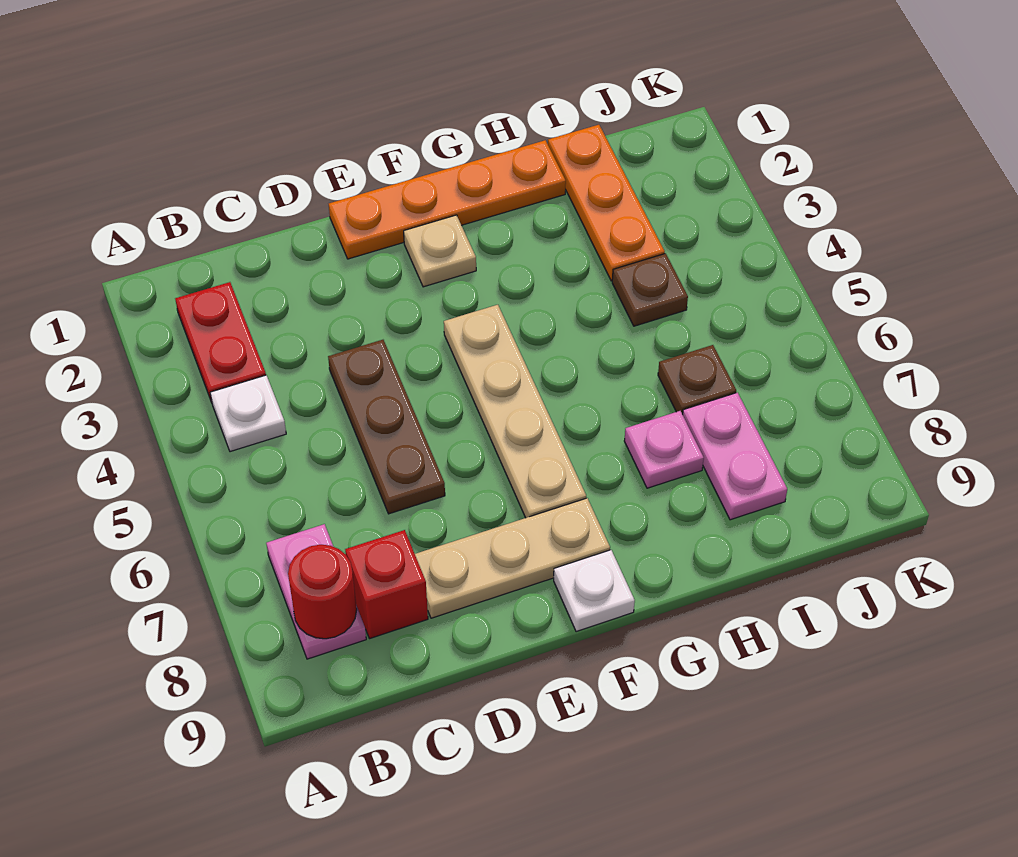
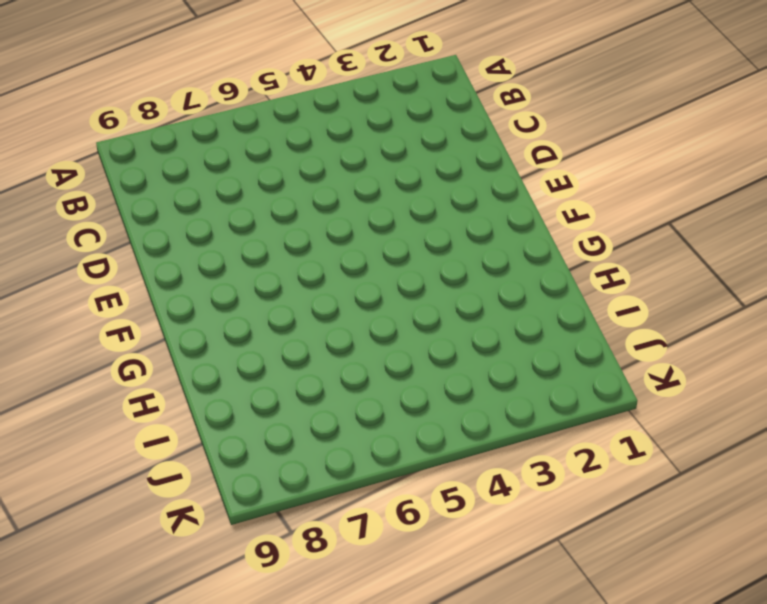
none -> red plate B2:B3 level 1
none -> white plate B4 level 1
none -> pink plate B7:B8 level 1

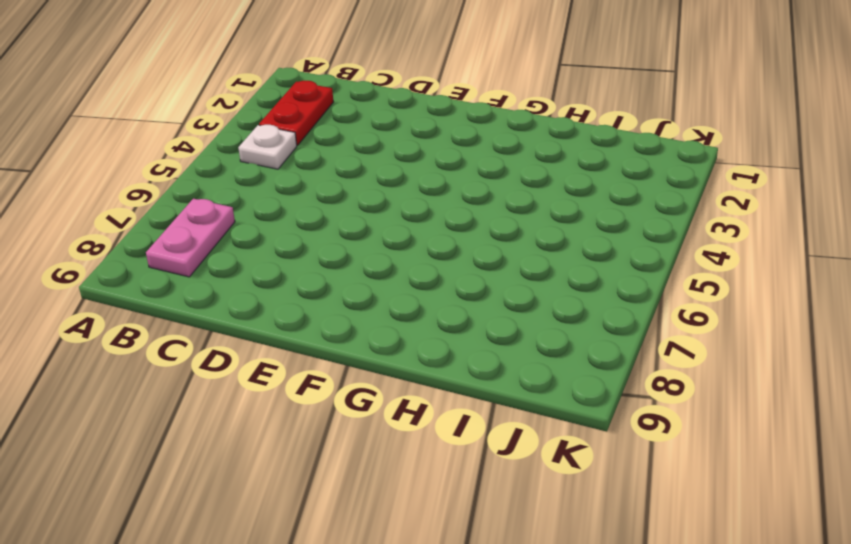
none -> red brick C8 level 1
none -> brown plate D4:D6 level 1
none -> tan plate D8:F8 level 1

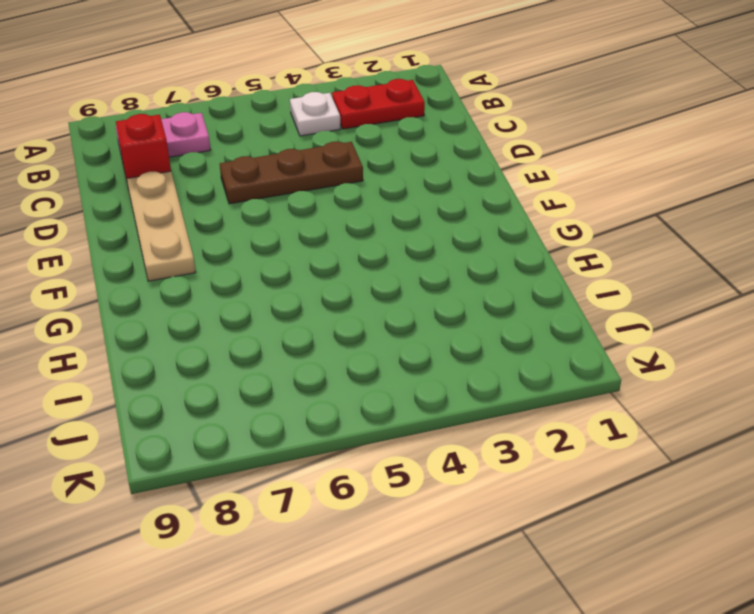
none -> orange plate E1:H1 level 1
none -> tan plate F2 level 1
none -> tan plate F4:F7 level 1

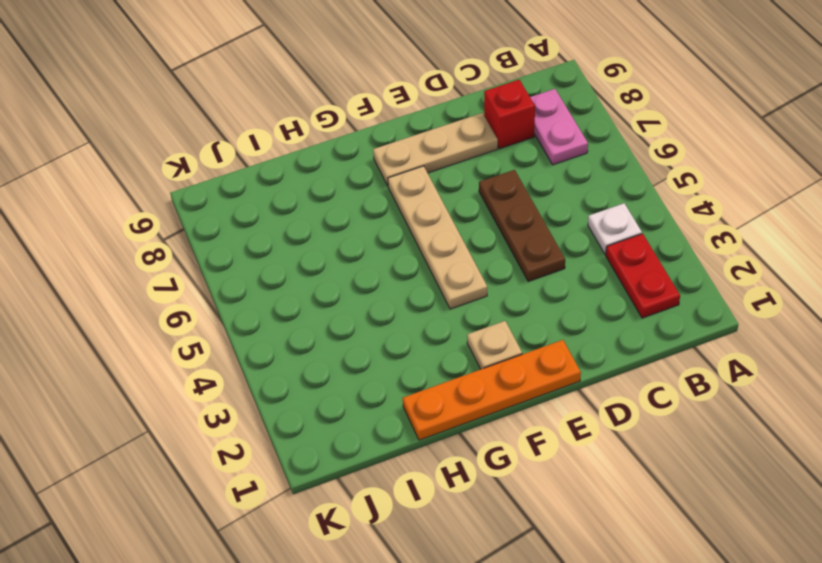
none -> white plate F9 level 1
none -> pink plate H7 level 1
none -> orange plate I1:I3 level 1

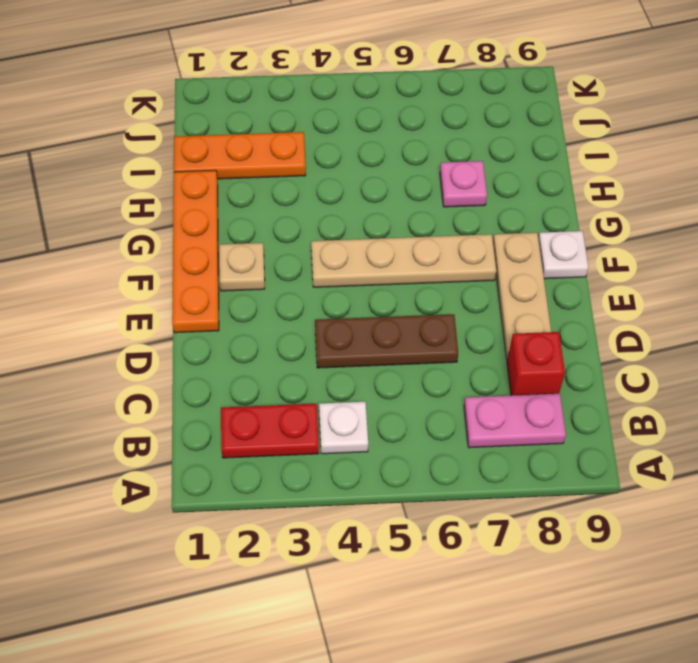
none -> brown plate I4 level 1
none -> brown plate I6 level 1
none -> pink plate I7:I8 level 1

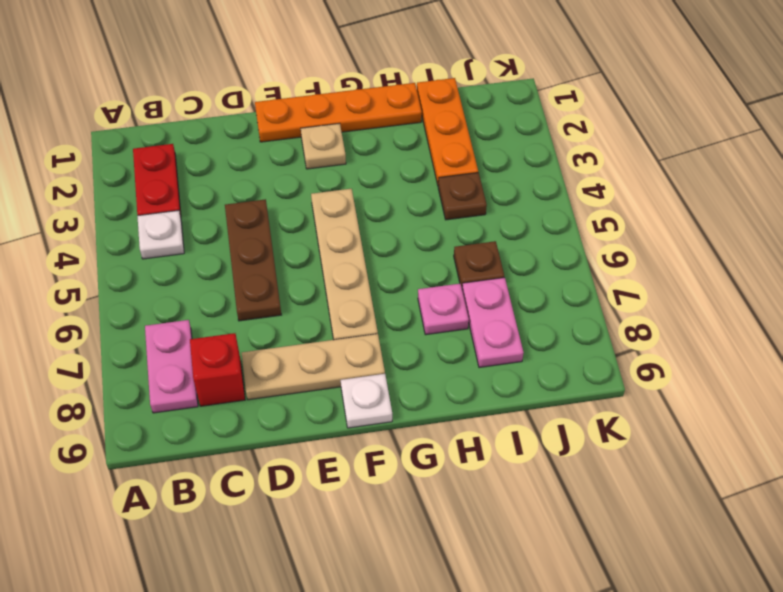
none -> red round brick B8 level 2

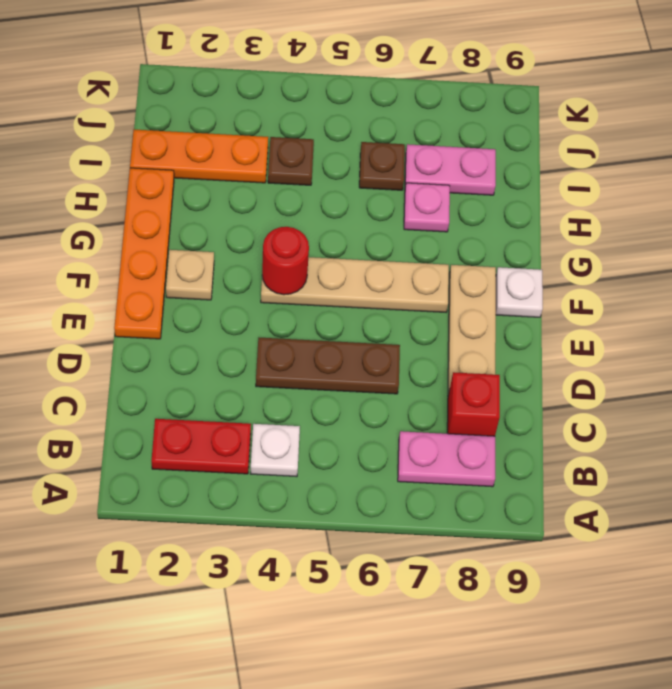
red round brick F4 level 2 -> red round brick B8 level 2

